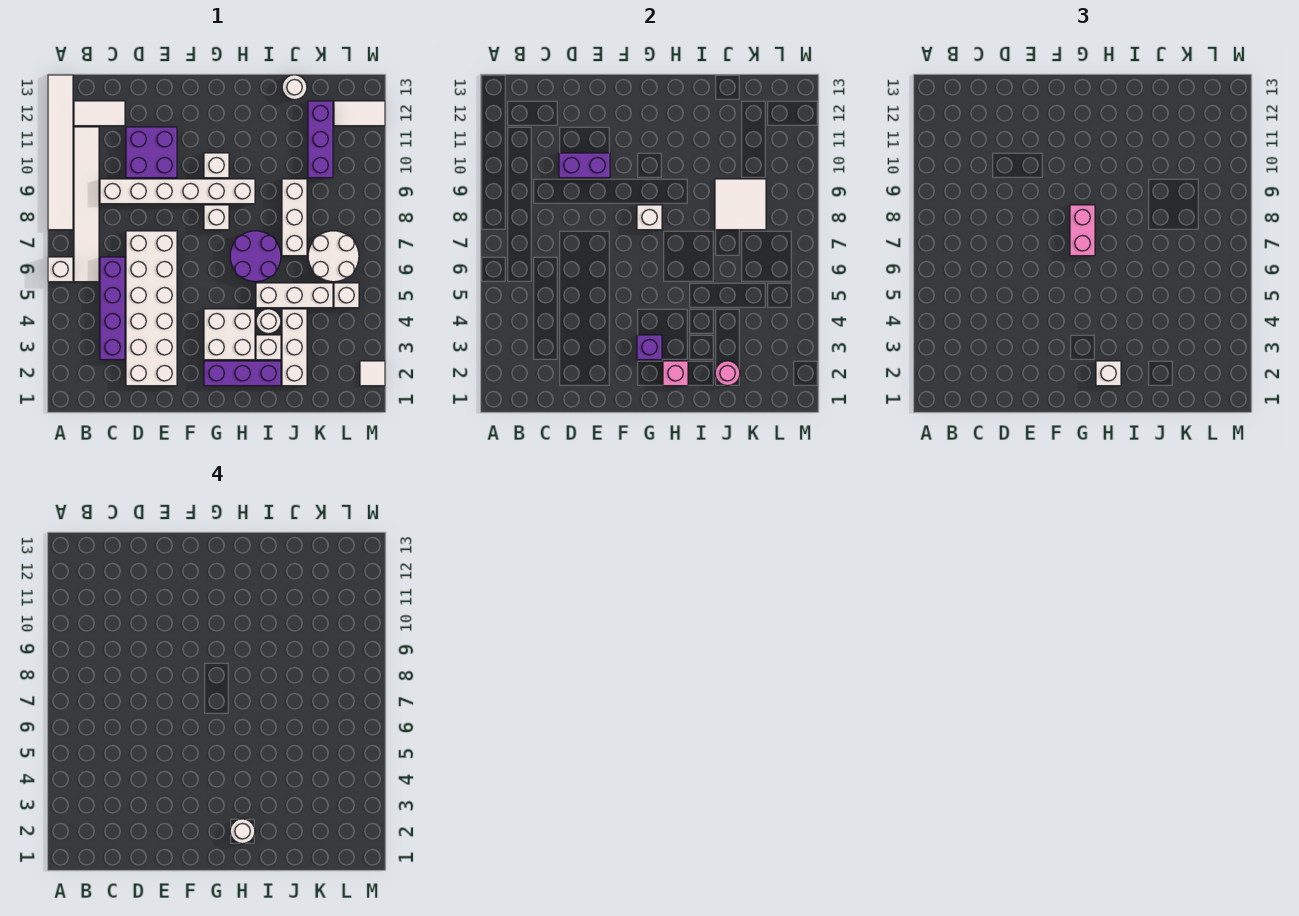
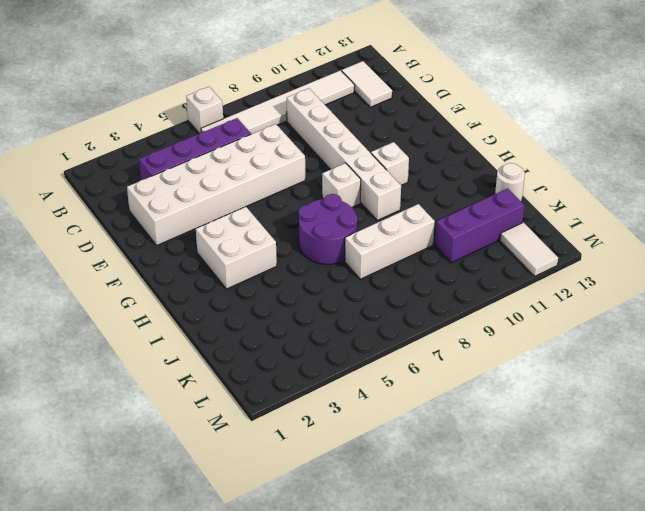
none -> white tile A8:A13 level 1
none -> purple brick D10:E11 level 1
none -> purple brick G2:I2 level 1
none -> white brick I3 level 1

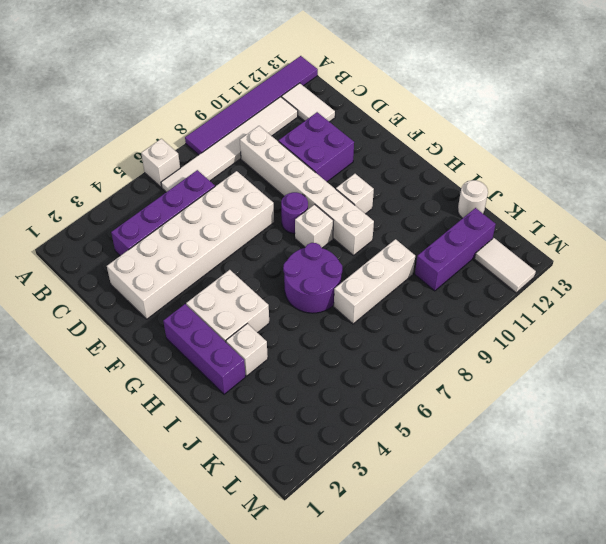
purple tile A8:A13 level 1 -> white tile A8:A13 level 1
purple round brick F8 level 1 -> none
none -> white round brick I4 level 1
none -> white brick I5:K5 level 1
none -> white brick J2:J4 level 1
none -> white round brick K6:L7 level 1

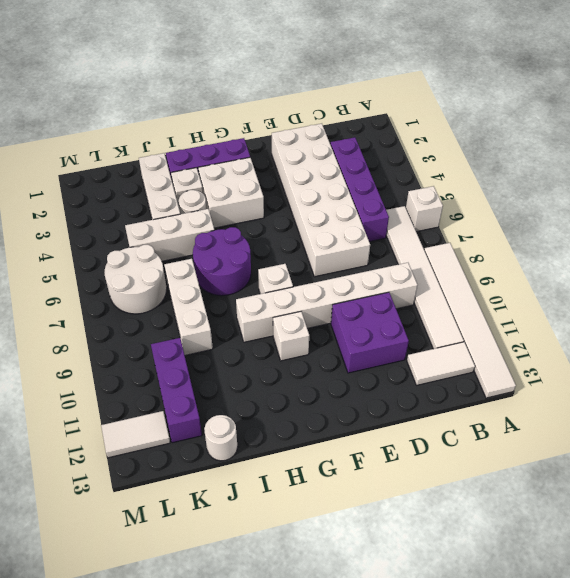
none -> white brick L5 level 1
none -> white tile M2 level 1
none -> purple brick D10:E10 level 2
none -> purple brick G3 level 2

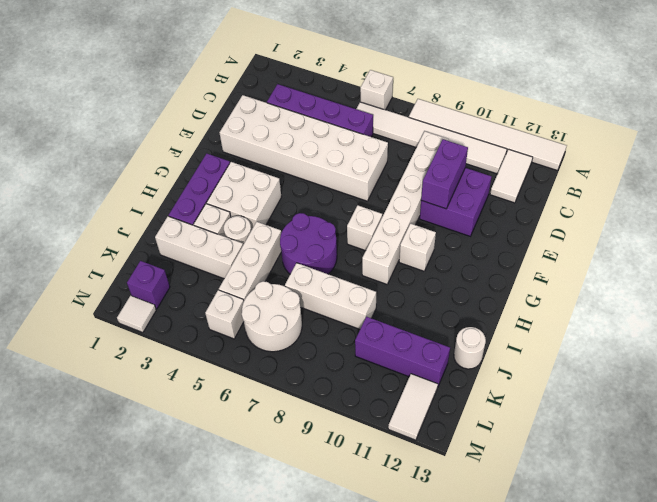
purple brick L2 level 1 -> purple brick G3 level 2
none -> white brick G8 level 2
none -> pink brick H2 level 2
none -> pink round brick J2 level 2
none -> white tile J8:K9 level 2

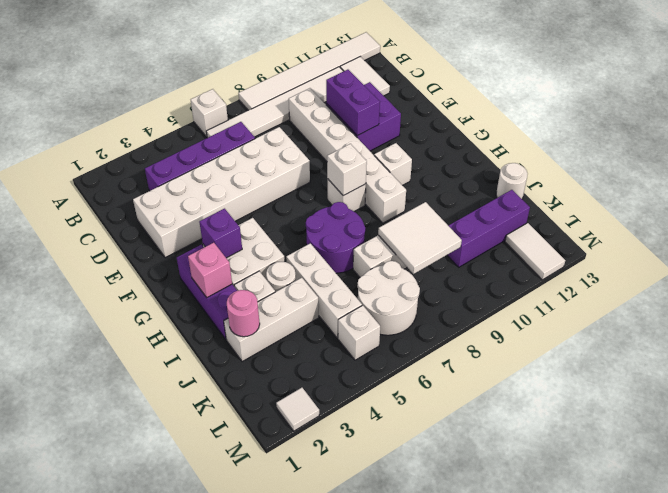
none -> pink brick G7:G8 level 3
none -> white brick H2 level 3
none -> white round brick H2 level 4

